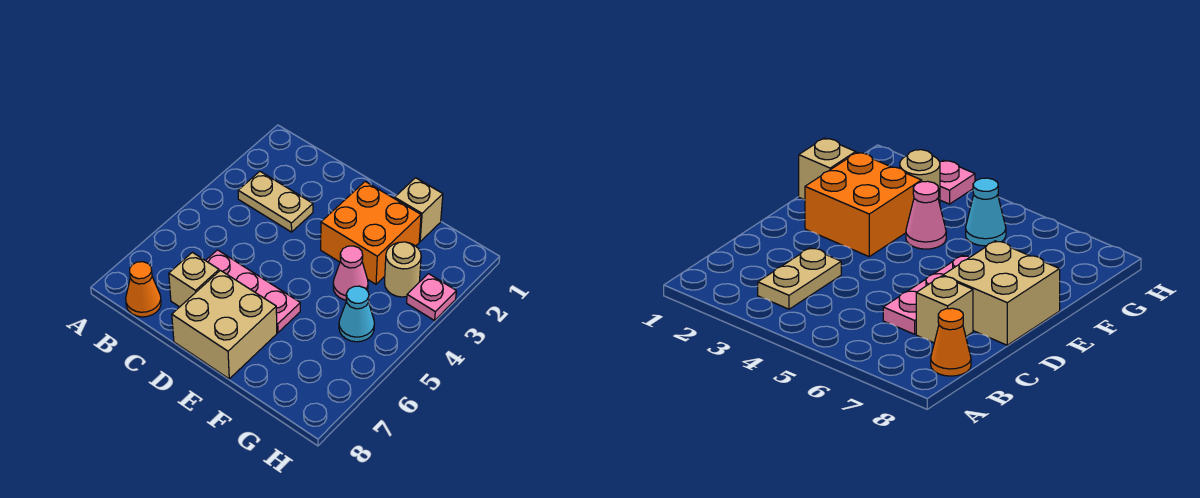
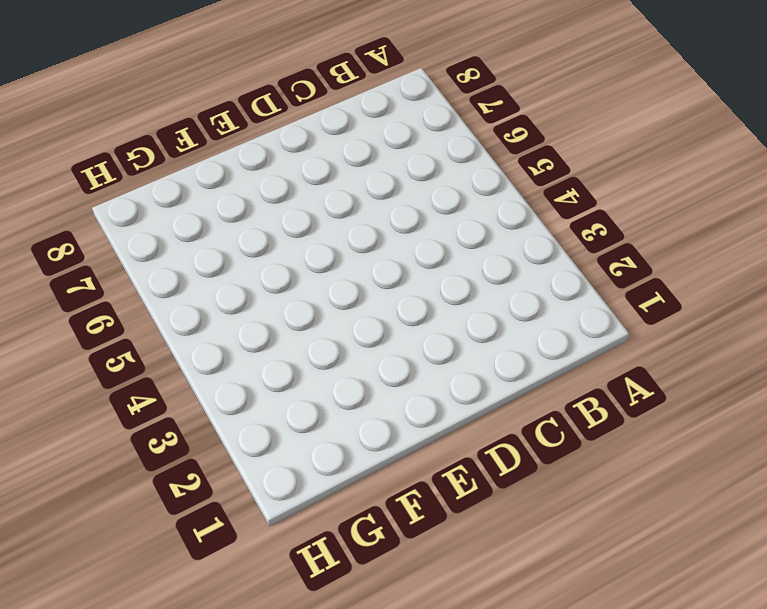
none -> tan plate B3:C3 level 1
none -> orange cone B8 level 1

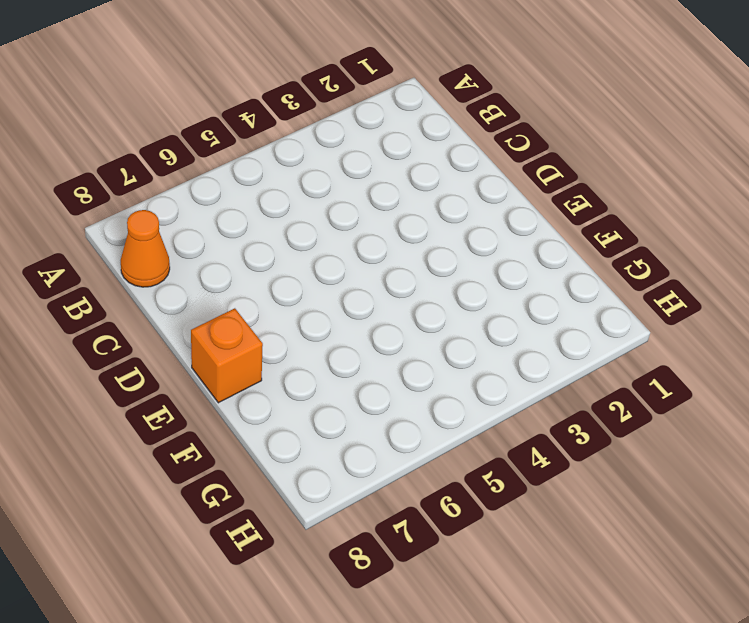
orange brick E8 level 1 -> tan brick D7:E8 level 1
none -> tan plate B3:C3 level 1
none -> pink plate C6:E6 level 1

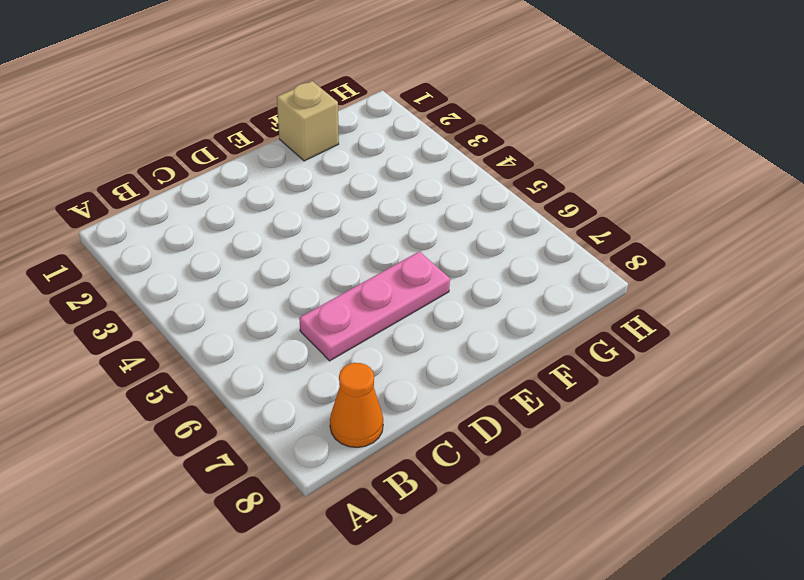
none -> tan plate B3:C3 level 1
none -> tan brick C7 level 1

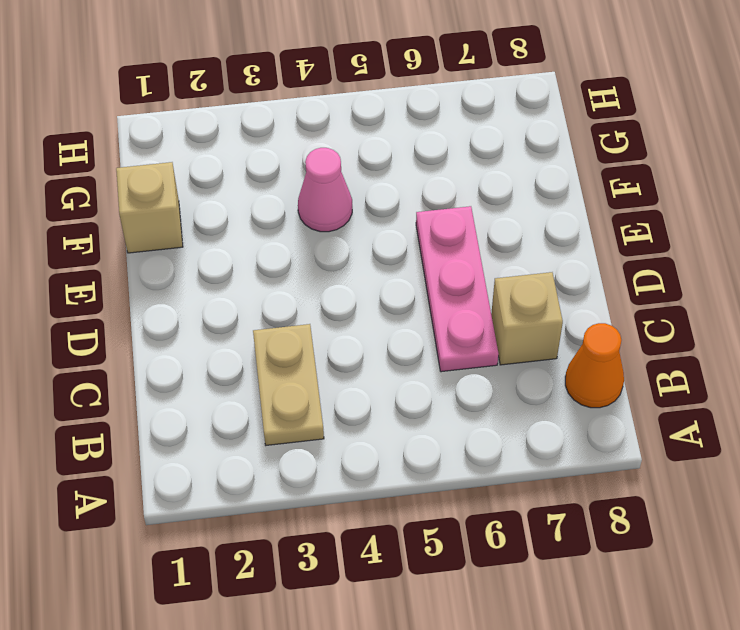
none -> tan brick D7:E8 level 1
none -> orange brick E2:F3 level 1

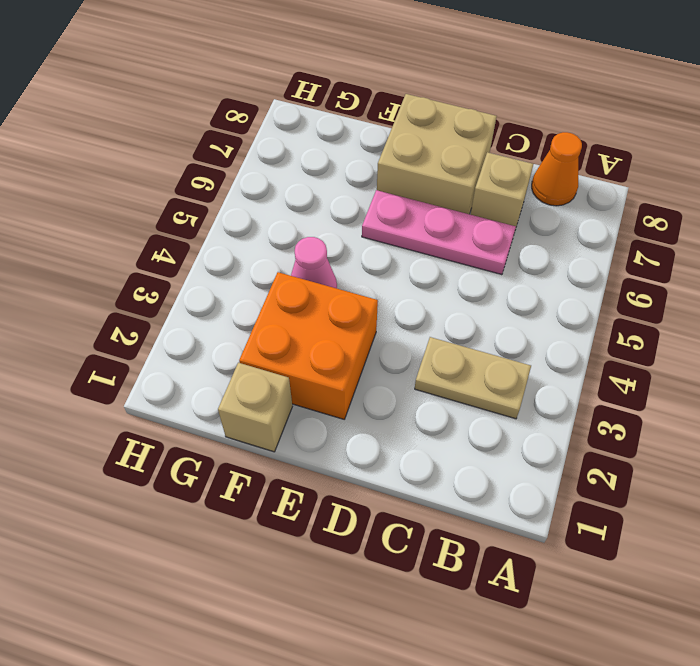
none -> tan round brick G3 level 1
none -> cyan cone G5 level 1

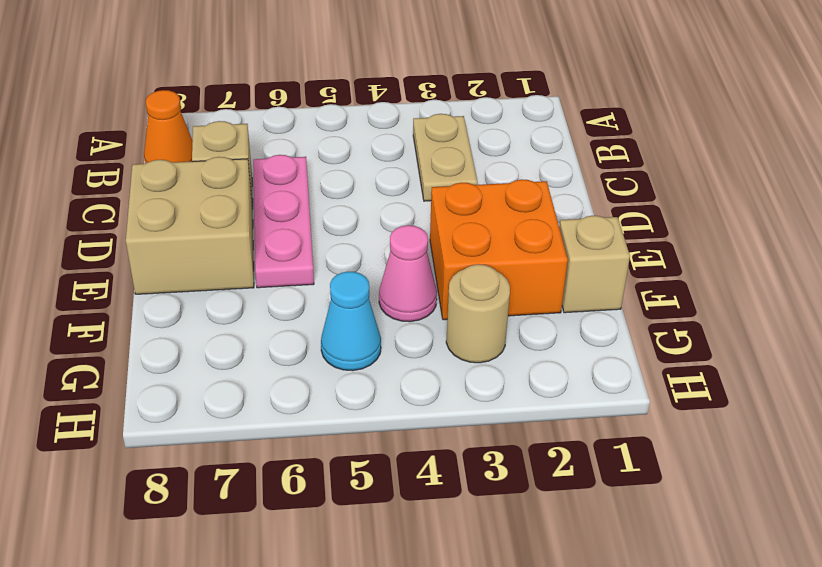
none -> pink plate H3 level 1

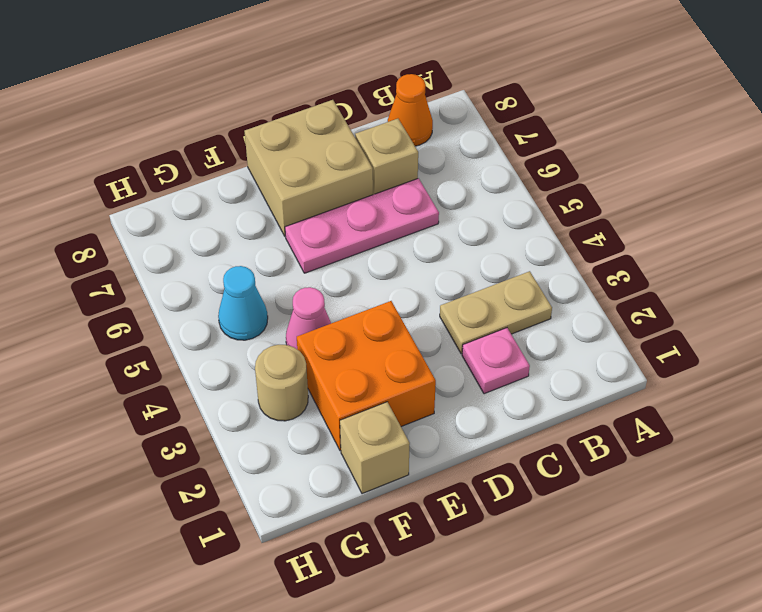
pink plate C2 level 1 -> pink plate H3 level 1

